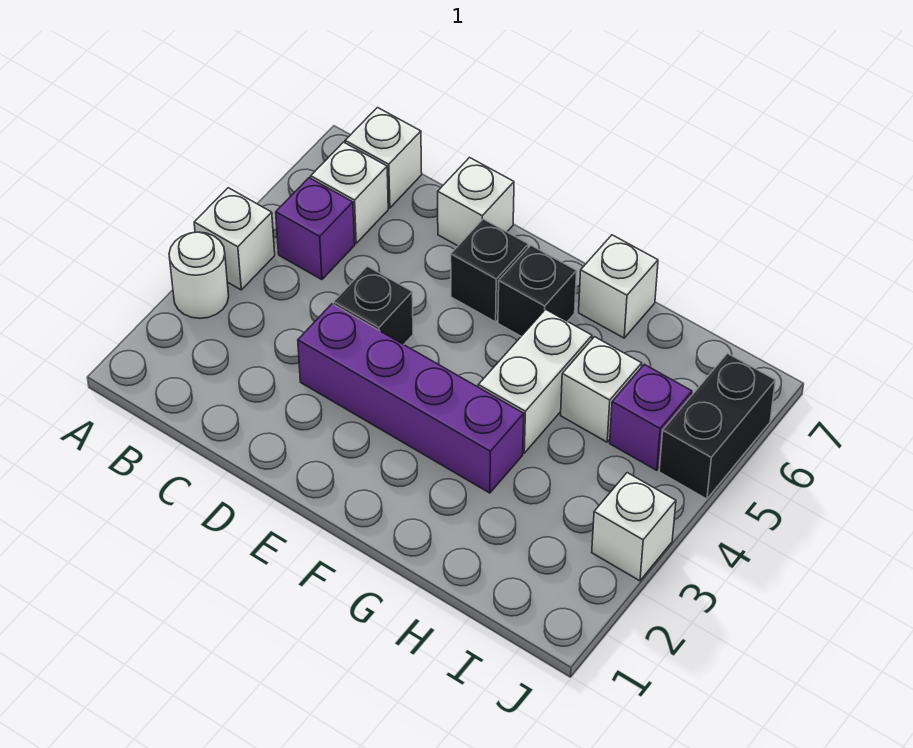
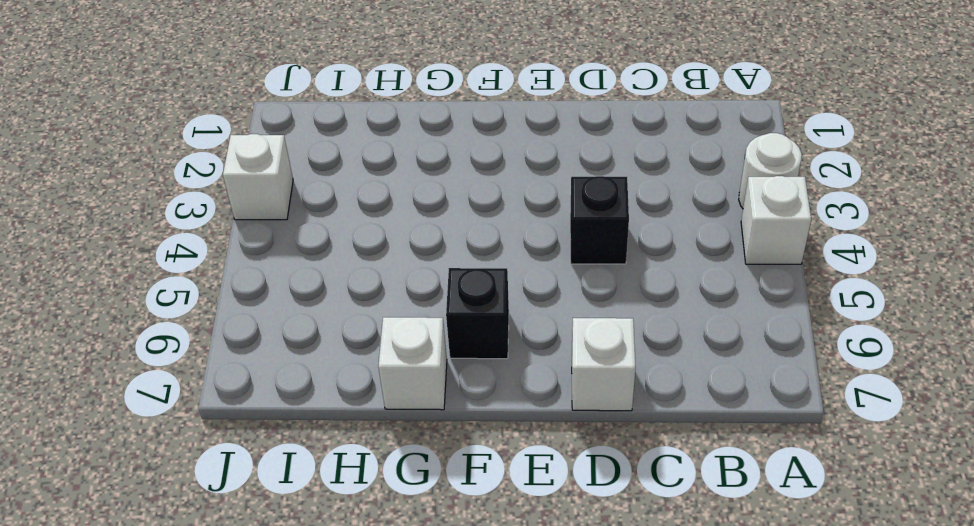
none -> purple brick B5 level 1
none -> white brick B6 level 1
none -> white brick B7 level 1

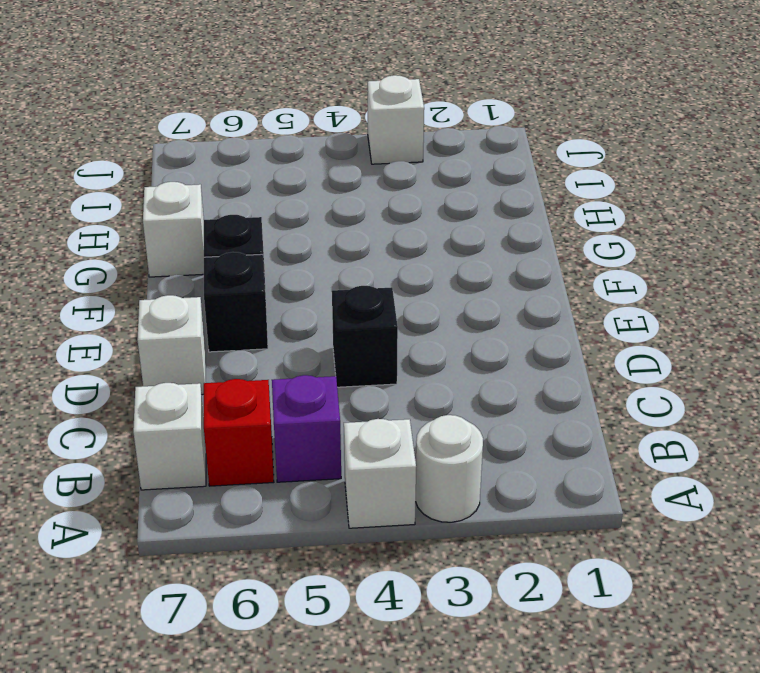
red brick B6 level 1 -> white brick B6 level 1
none -> purple brick D3:G3 level 1
none -> white brick G4:G5 level 1
none -> white brick H5 level 1

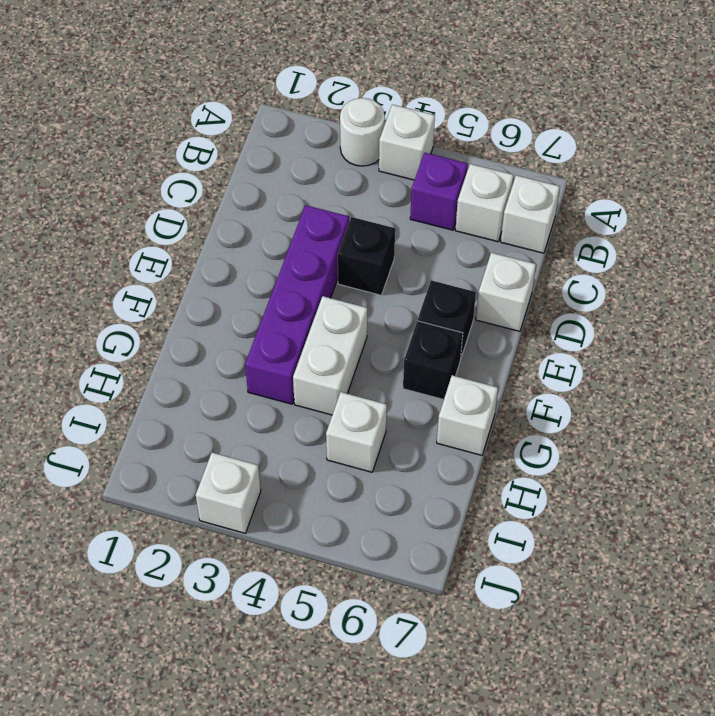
white brick F4:G4 level 1 -> white brick G4:G5 level 1
none -> purple brick I5 level 1
none -> black brick J5:J6 level 1

